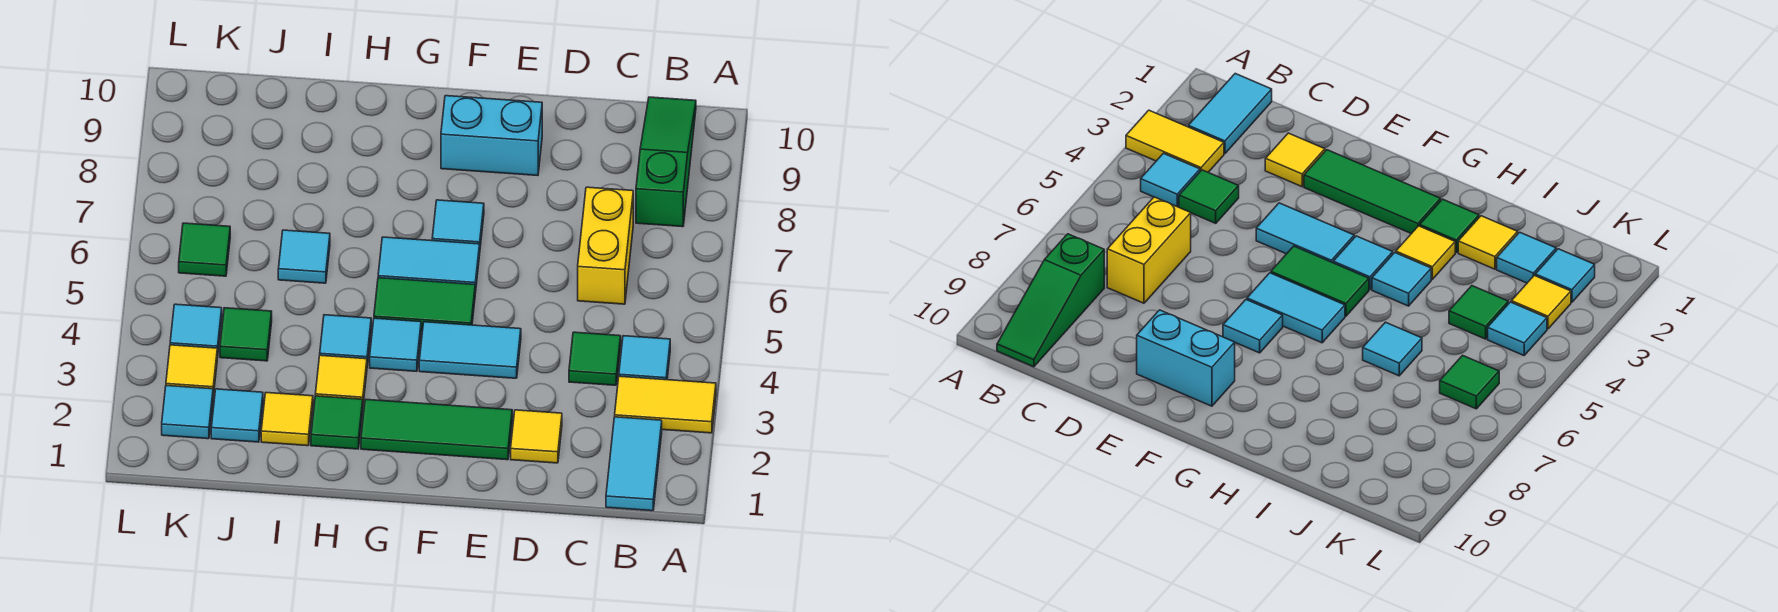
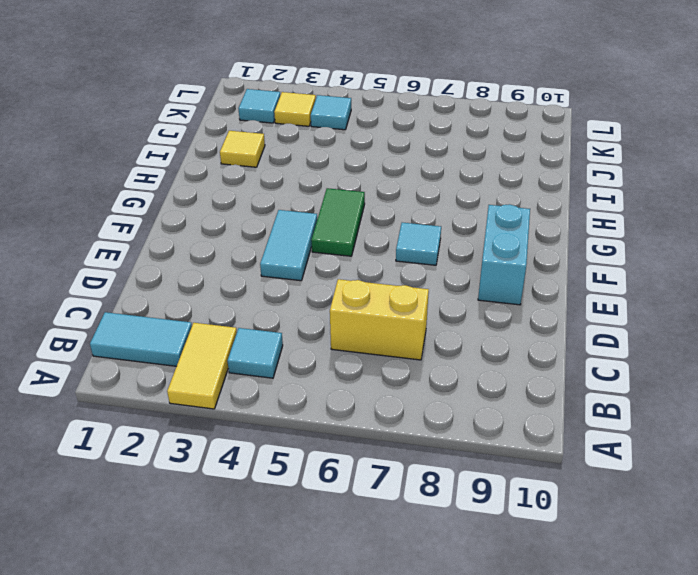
none -> green slope B8:B10 level 1 top 8
none -> green tile C4 level 1
none -> yellow tile D2 level 1

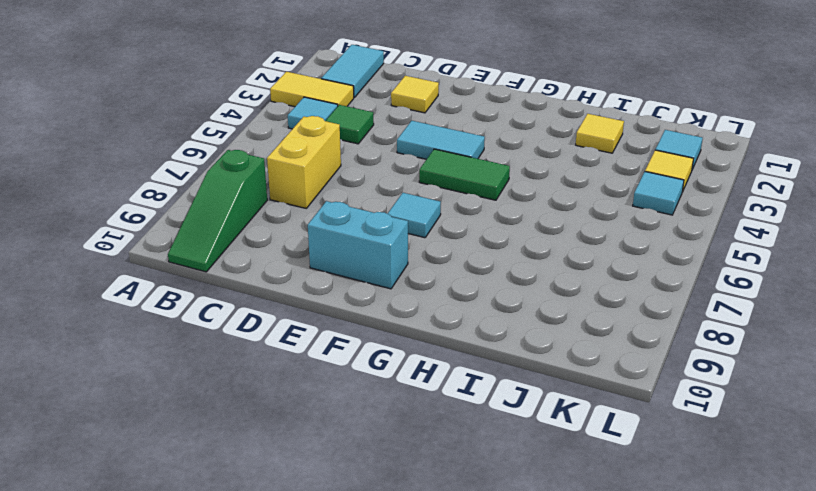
none -> green tile E2:G2 level 1
none -> cyan tile F6:G6 level 1
none -> cyan tile G4 level 1

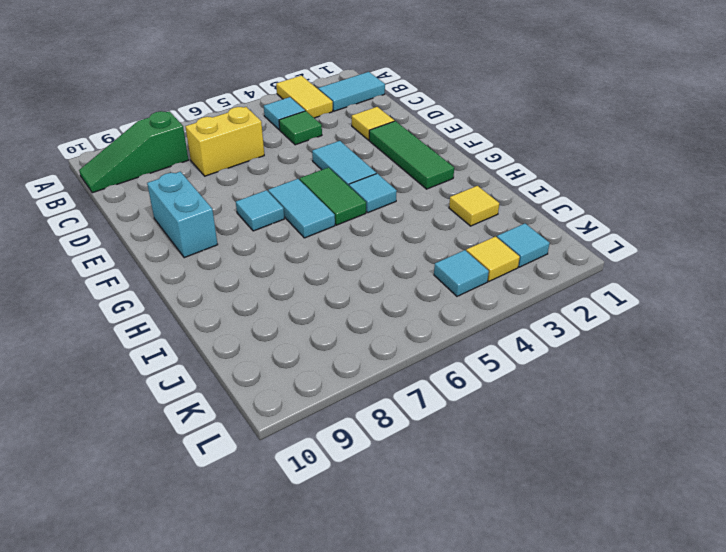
none -> green tile H2 level 1
none -> yellow tile H3 level 1
none -> cyan tile H4 level 1

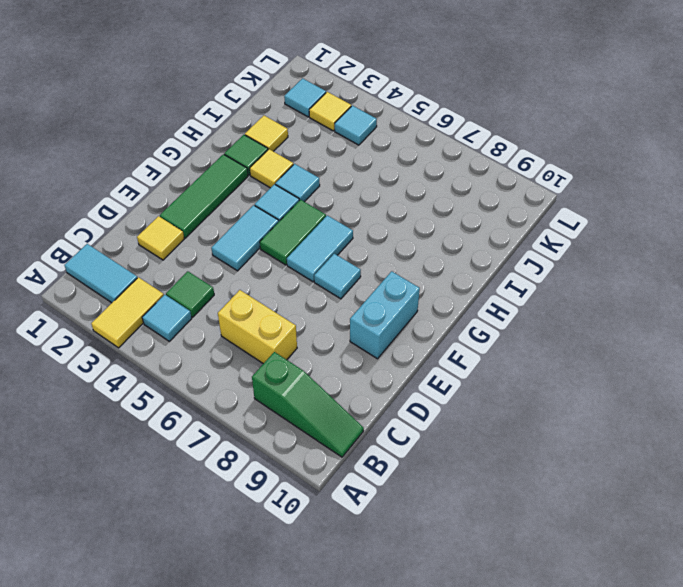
none -> cyan tile I6 level 1
none -> cyan tile J2 level 1
none -> green tile J4 level 1

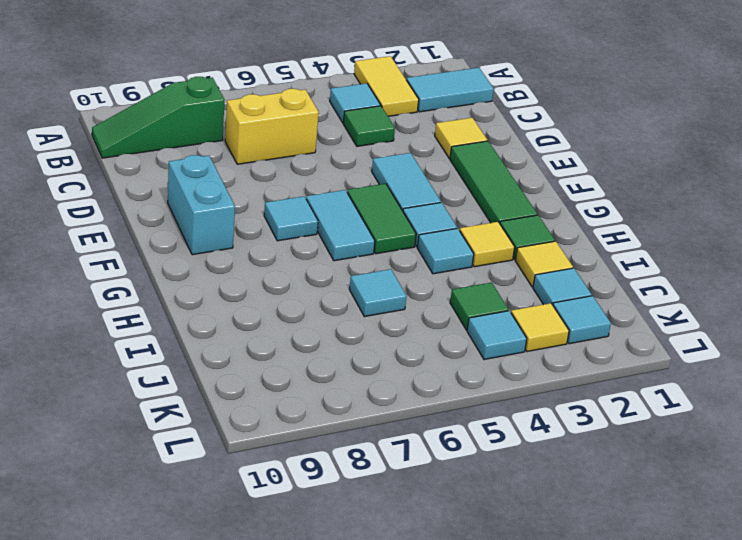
none -> green tile K6 level 1

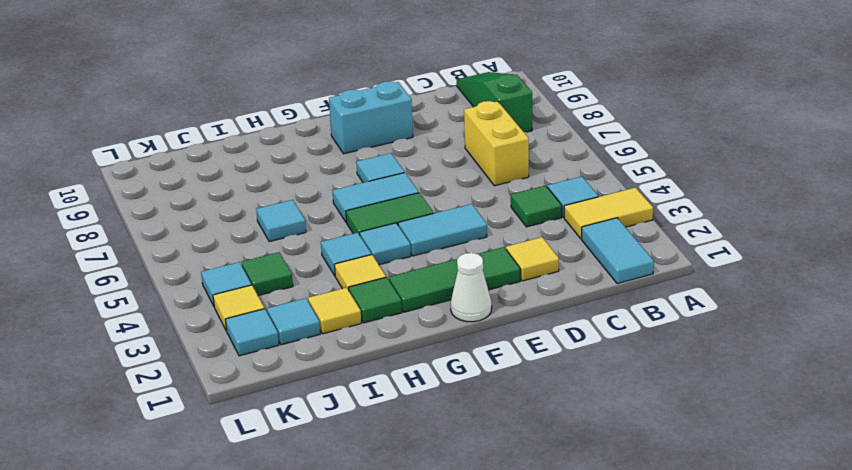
white cone F1 level 1 -> none
none -> green tile K6 level 1

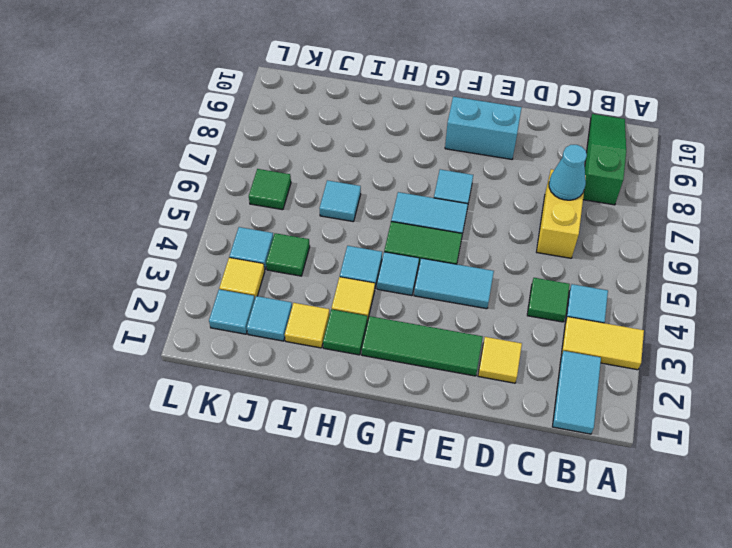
cyan cone C7 level 2 -> none

